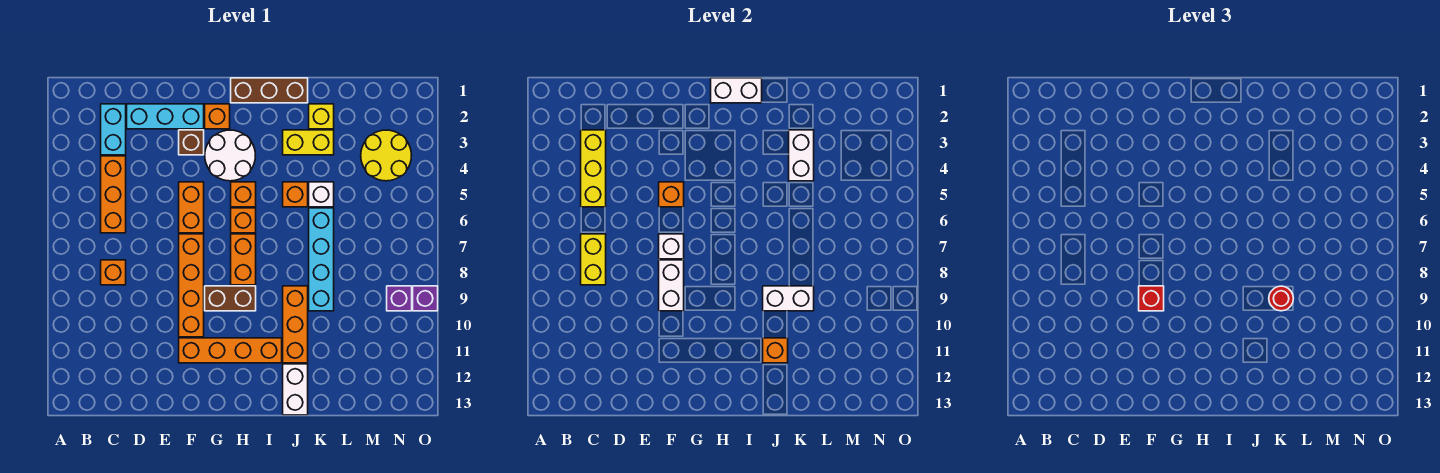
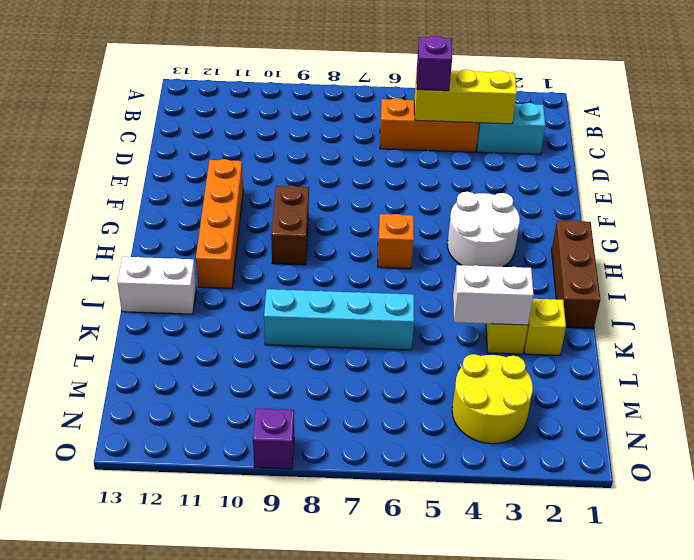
purple brick C5 level 3 -> purple brick N9 level 1
none -> orange brick C8 level 1
none -> cyan brick D2:F2 level 1
none -> brown brick F3 level 1
none -> orange brick F5:F6 level 1

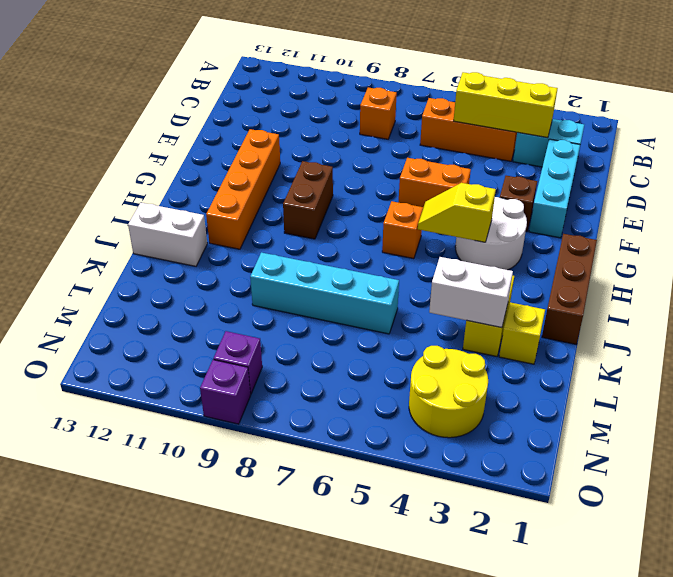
yellow slope H4:H5 level 2 top 4 -> none
none -> orange brick F7:F10 level 1
none -> orange brick G2 level 1
none -> orange brick H5 level 1
none -> orange brick H7:H8 level 1

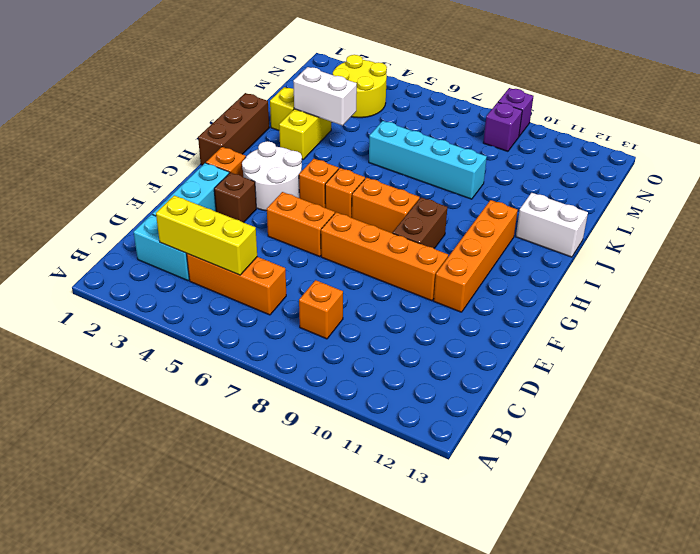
none -> orange brick J5 level 1
none -> orange brick J9:J11 level 1
none -> white brick K5 level 1
none -> yellow brick C7:C8 level 2

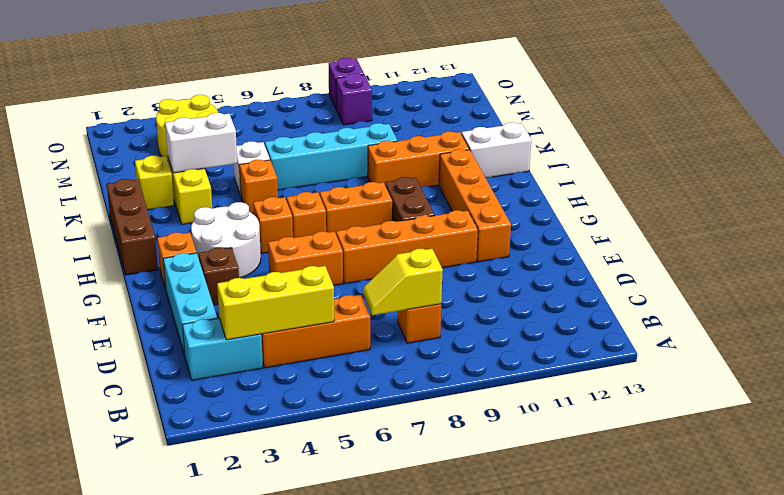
yellow slope C7:C8 level 2 top 8 -> yellow brick C7:C8 level 2
none -> orange brick F5 level 2
none -> white brick F7 level 2
none -> white brick F8:F9 level 2
none -> white brick H1:I1 level 2

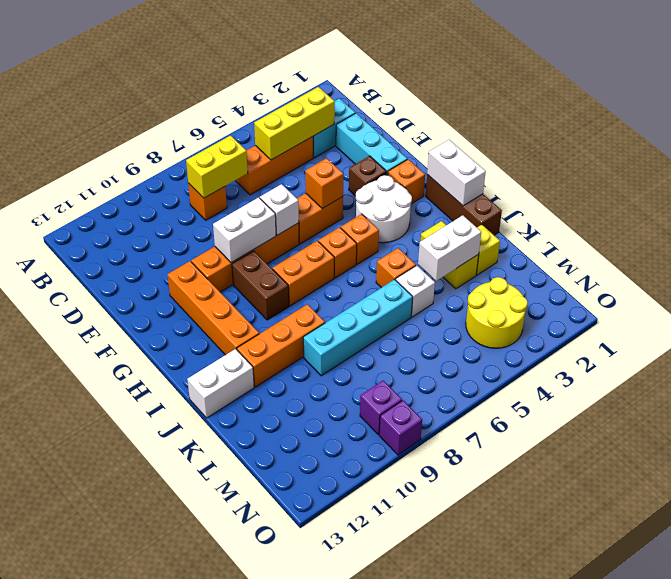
none -> white brick J9:K9 level 2
none -> orange brick J11 level 2
none -> red brick F9 level 3
none -> red round brick K9 level 3

